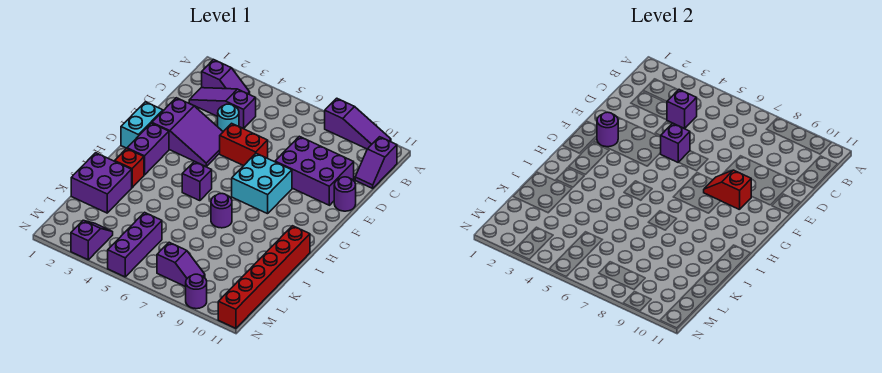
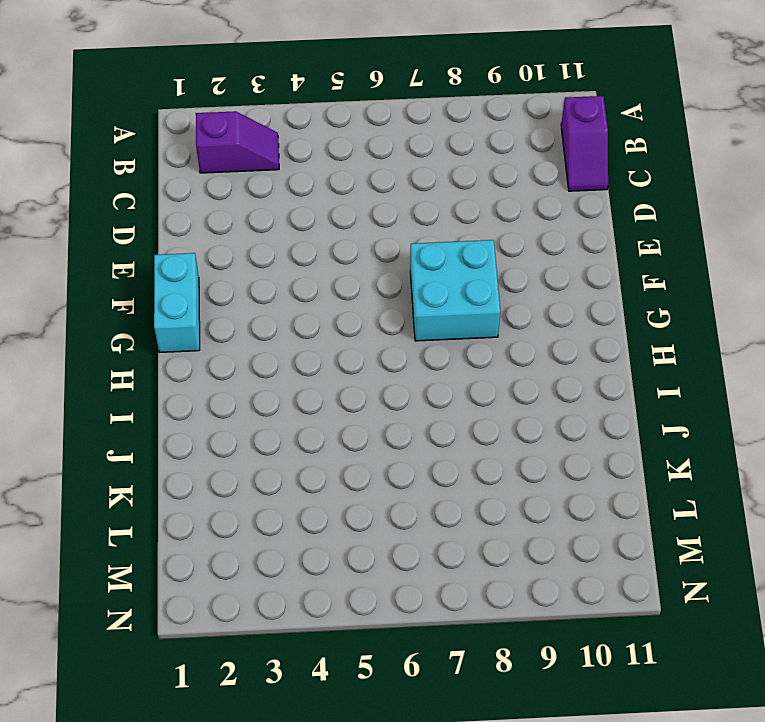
none -> purple slope A8:A10 level 1 top 8
none -> purple slope C2:C4 level 1 top 4
none -> cyan round brick D4 level 1

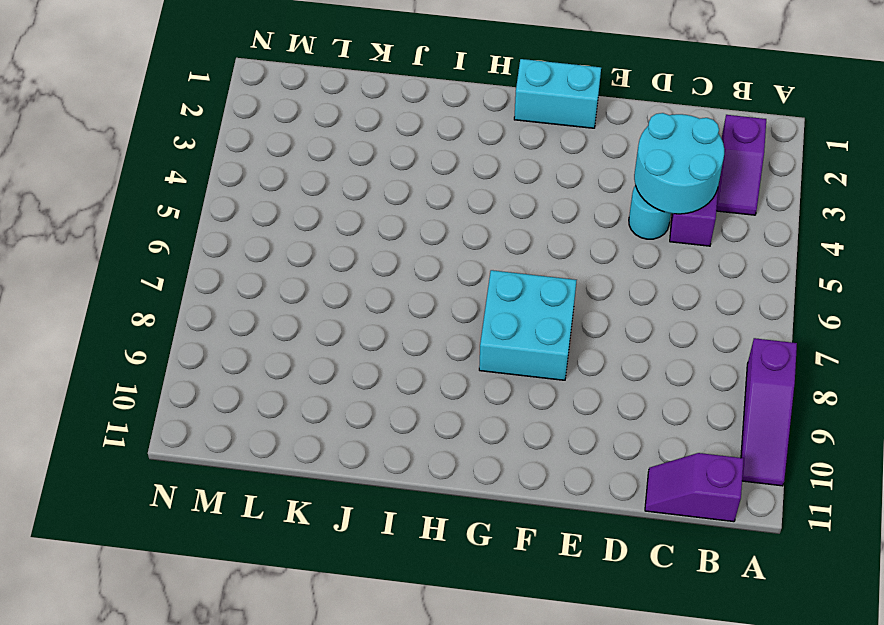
cyan round brick C3:D4 level 2 -> purple brick C4 level 2
none -> purple brick D8:E10 level 1
none -> purple slope E2:F4 level 1 top 2
none -> red brick E5:E6 level 1

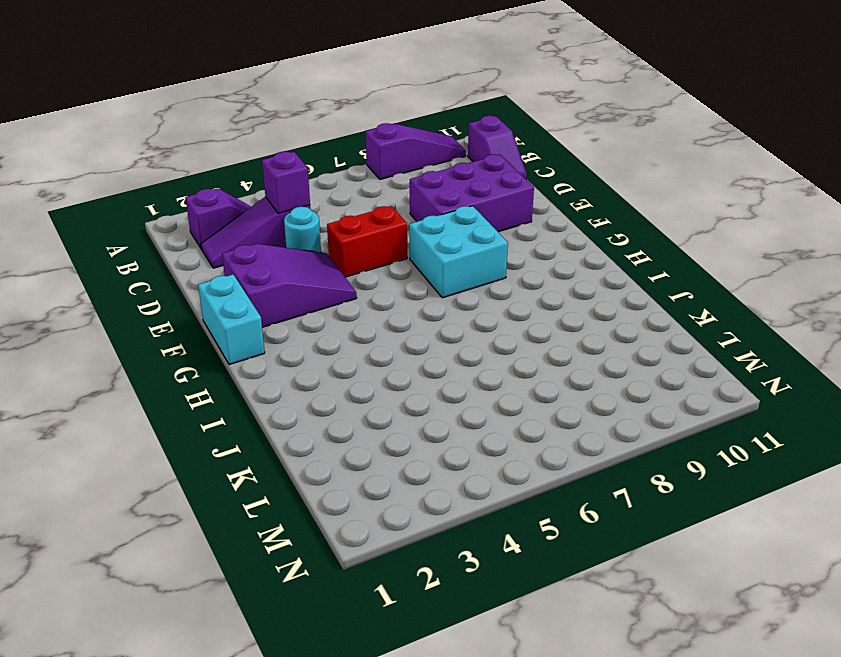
none -> purple round brick E11 level 1
none -> purple brick G2:H2 level 1
none -> purple brick H5 level 1

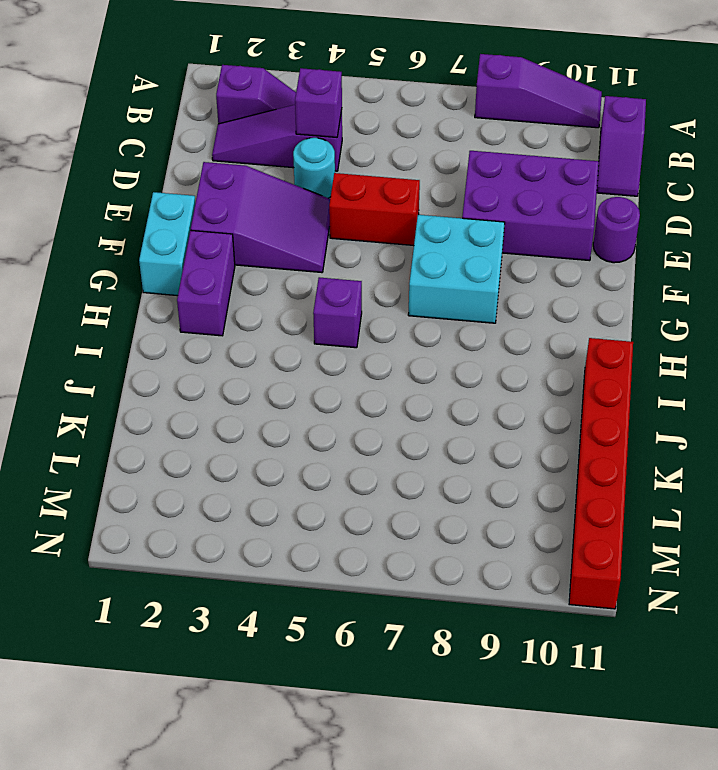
none -> red brick I2 level 1
none -> purple round brick I7 level 1
none -> purple brick J1:K2 level 1

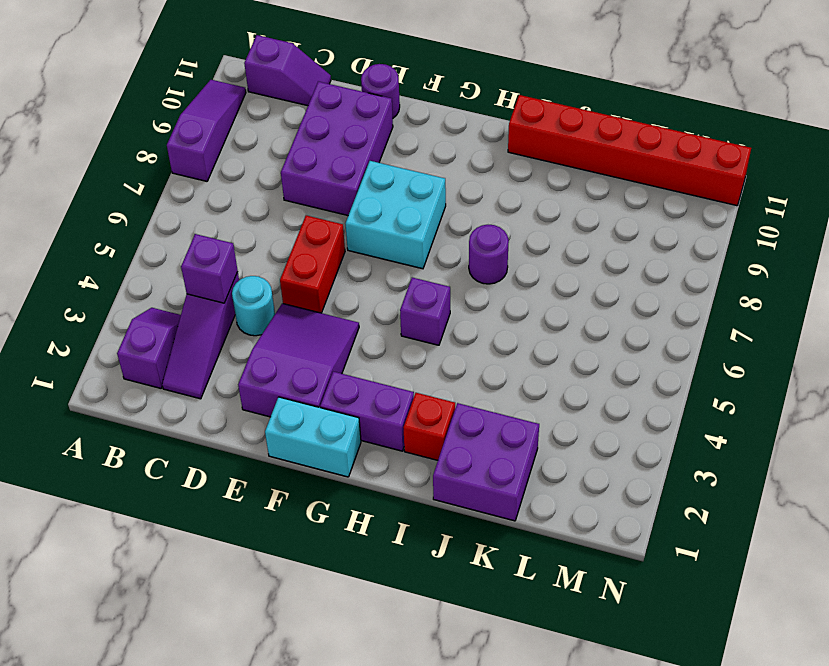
none -> purple brick L5:N5 level 1
none -> purple slope M3:N3 level 1 top N
none -> purple slope M7:M8 level 1 top 7

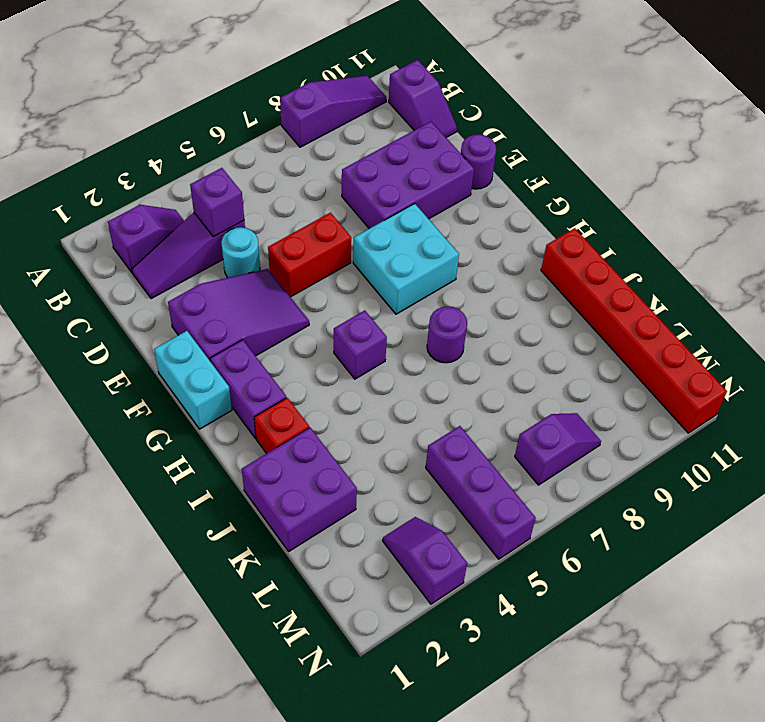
none -> purple round brick N9 level 1
none -> purple brick E5 level 2
none -> purple round brick F2 level 2

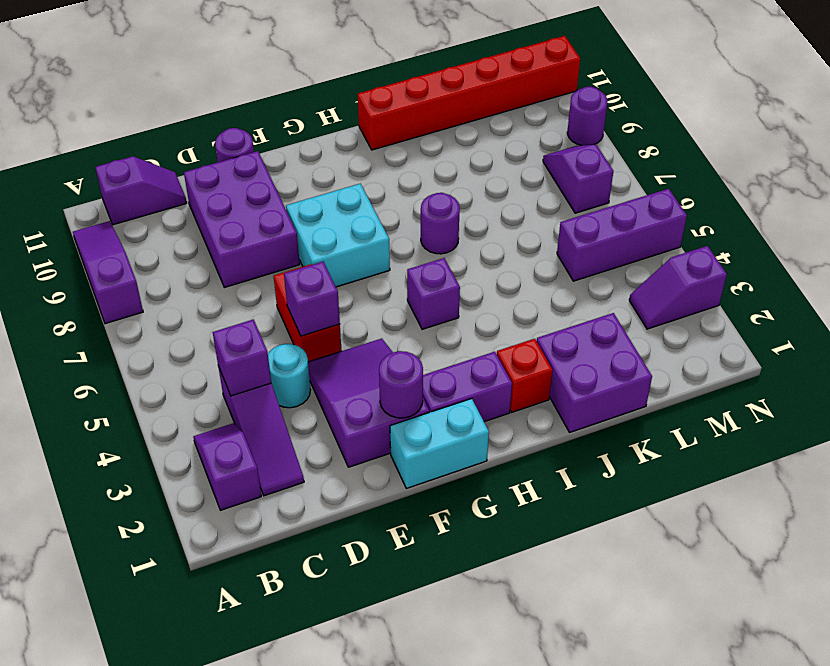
none -> red slope F8:F9 level 2 top 9

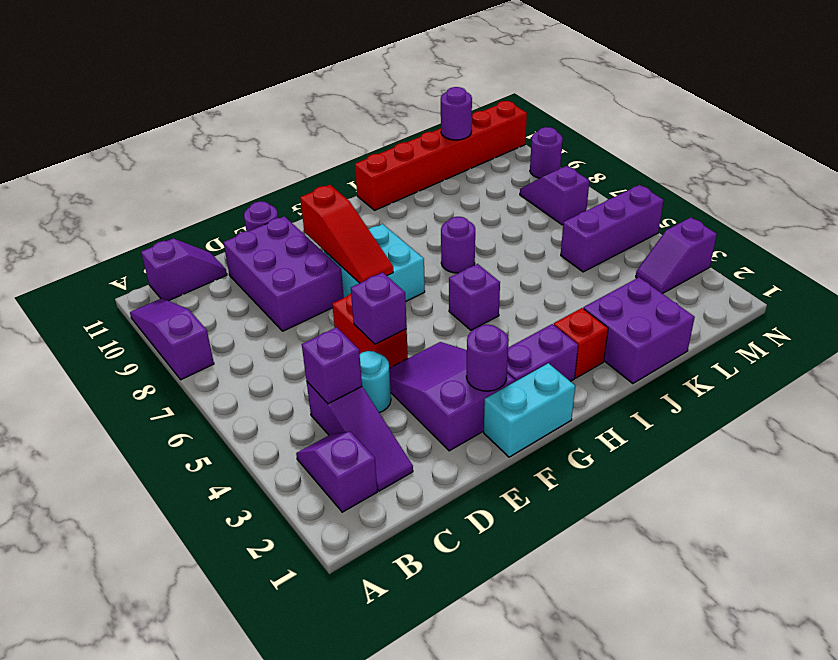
red slope F7:F9 level 2 top 9 -> red slope F8:F9 level 2 top 9
purple round brick L11 level 2 -> none

